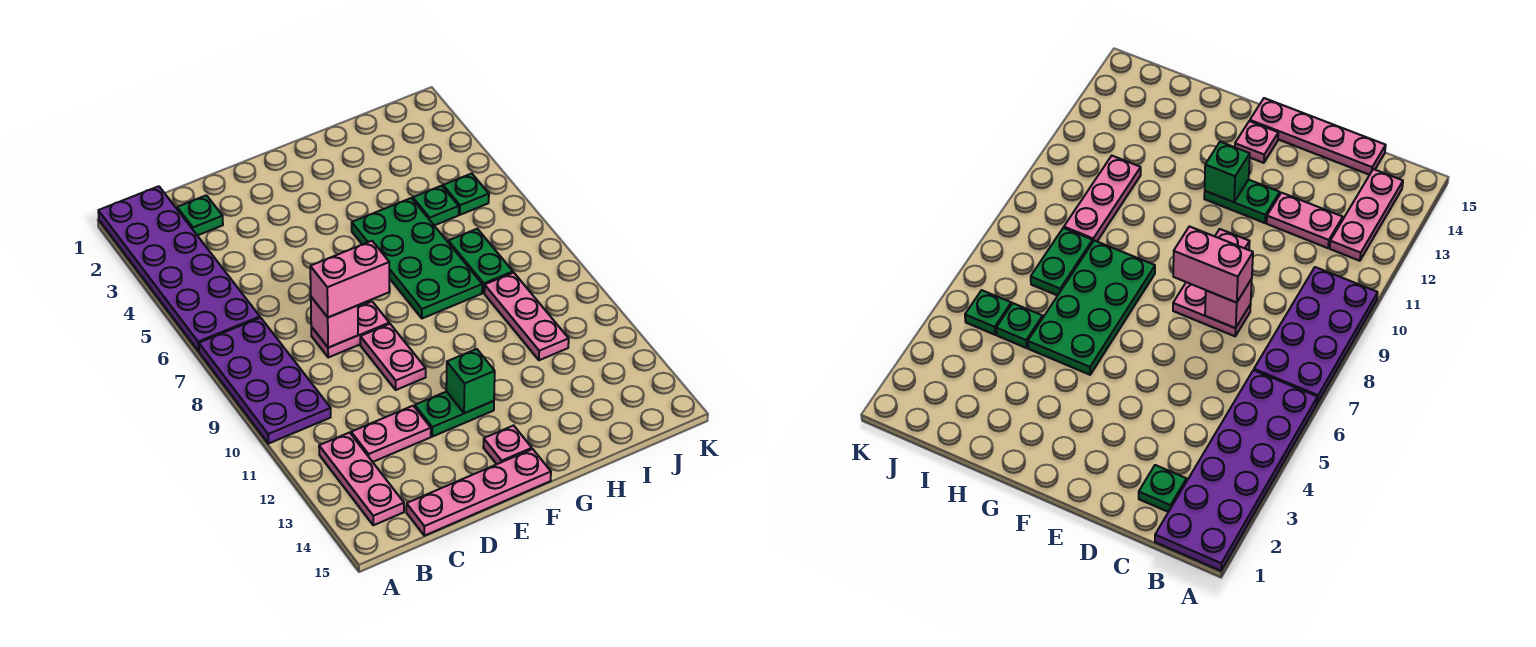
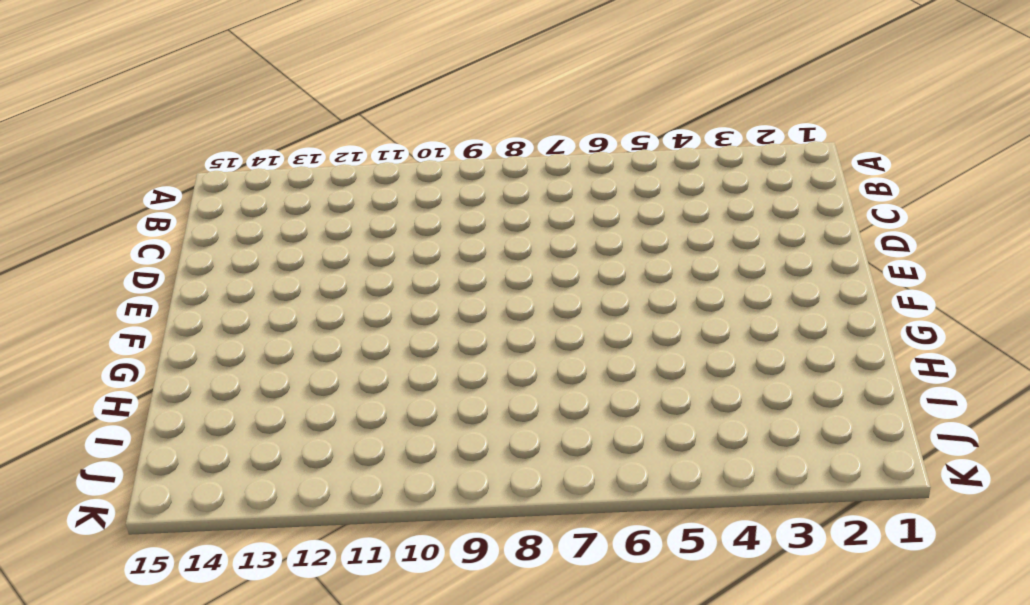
none -> purple plate A1:B6 level 1
none -> purple plate A7:B10 level 1
none -> pink plate B12:B14 level 1

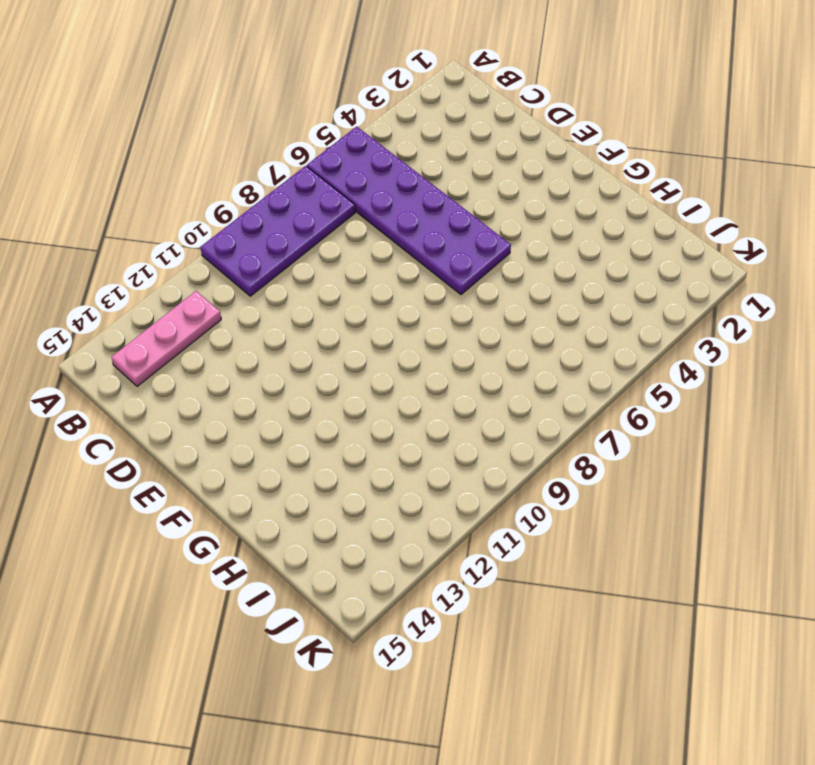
purple plate A5:F6 level 1 -> purple plate A1:B6 level 1
none -> green plate C2 level 1
none -> pink plate C12:D12 level 1
none -> pink plate C15:F15 level 1

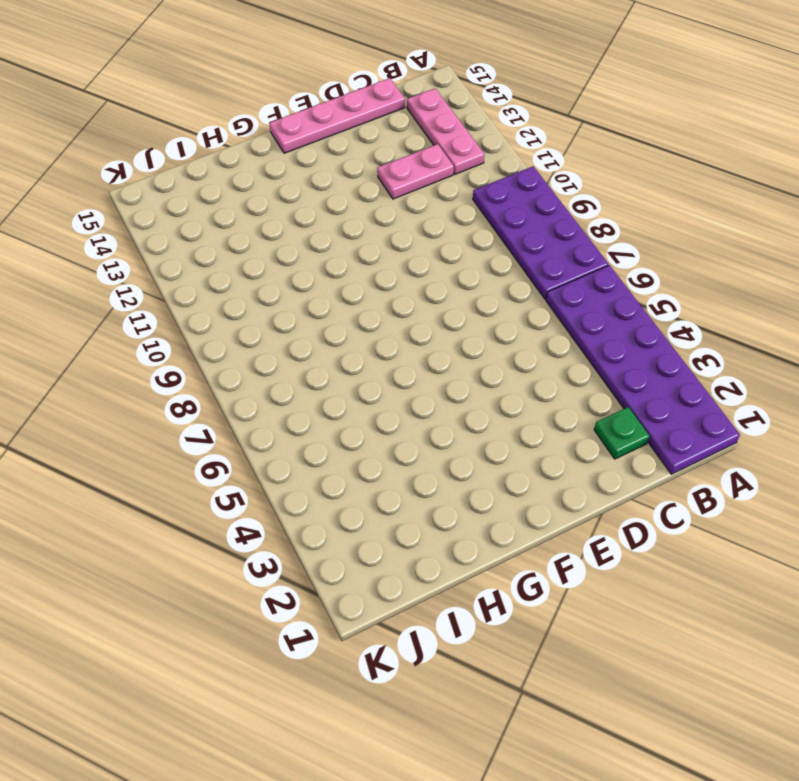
none -> pink plate D8:E8 level 1
none -> pink plate E9:E10 level 1
none -> green plate E12:F12 level 1

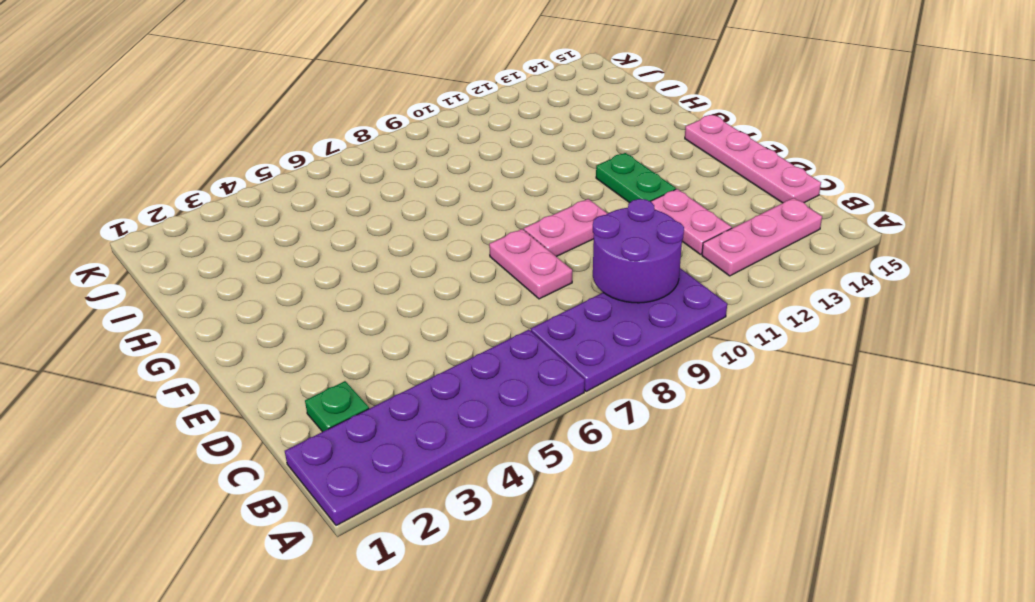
purple round brick B9:C10 level 2 -> none
none -> pink plate F14 level 1
none -> green plate G5:H8 level 1
none -> green plate I5 level 1

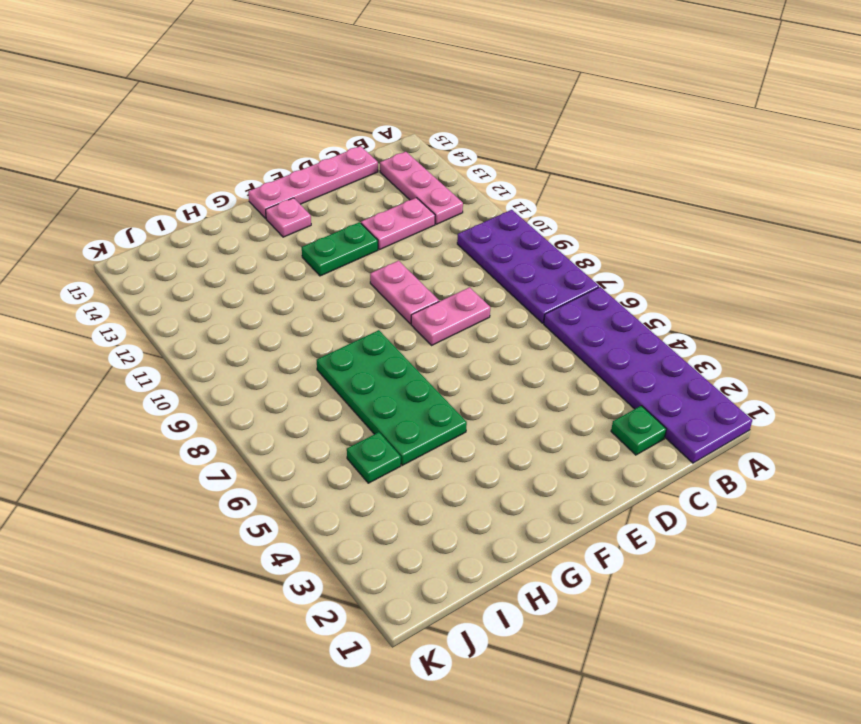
none -> green plate I7:I8 level 1
none -> pink plate I9:I11 level 1
none -> green plate J5 level 1

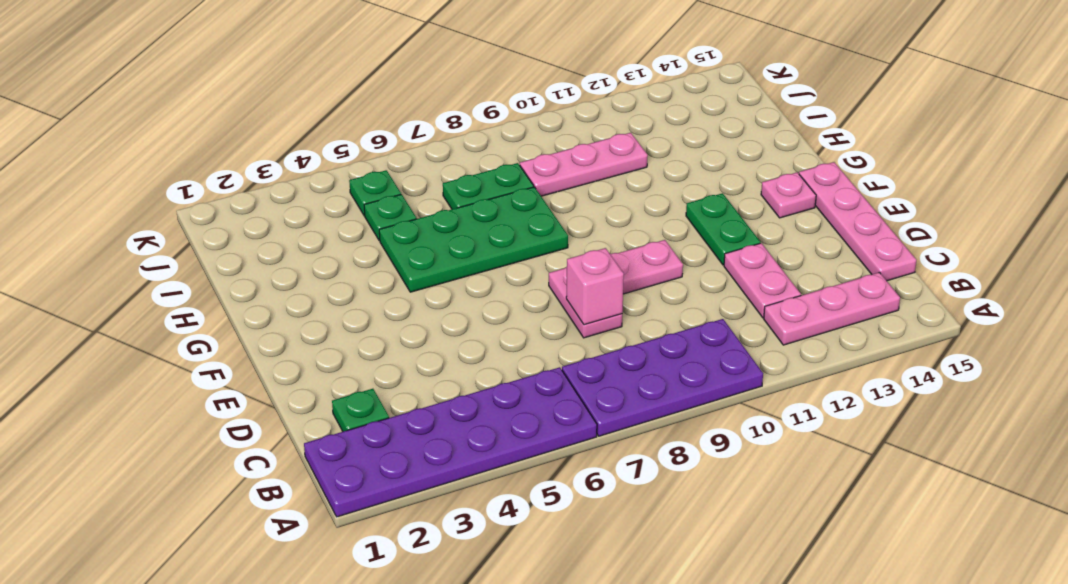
none -> green brick F12 level 2
none -> pink brick D8:E8 level 3

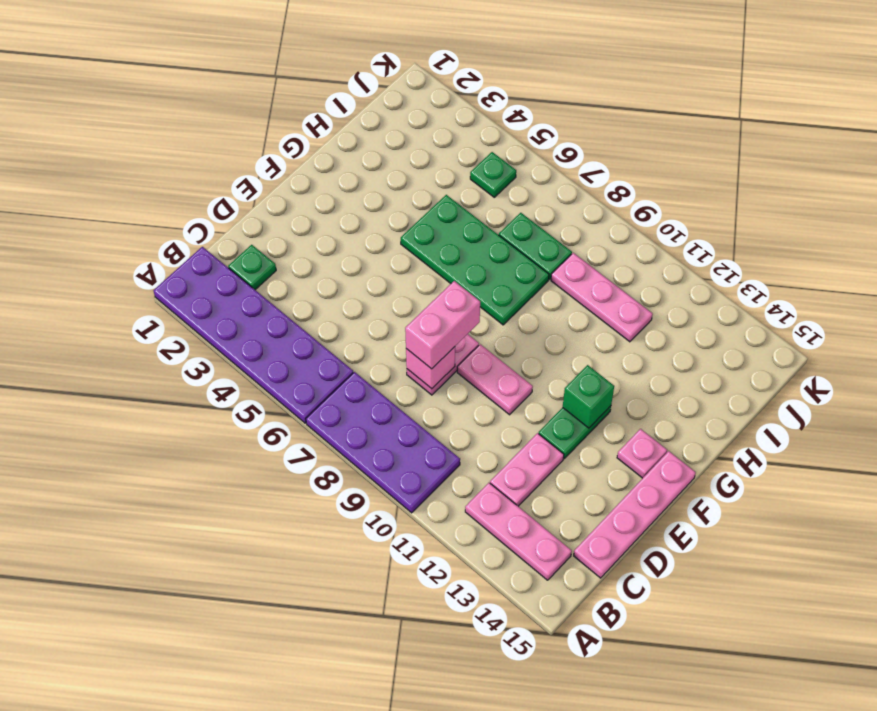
none -> green plate I5 level 1

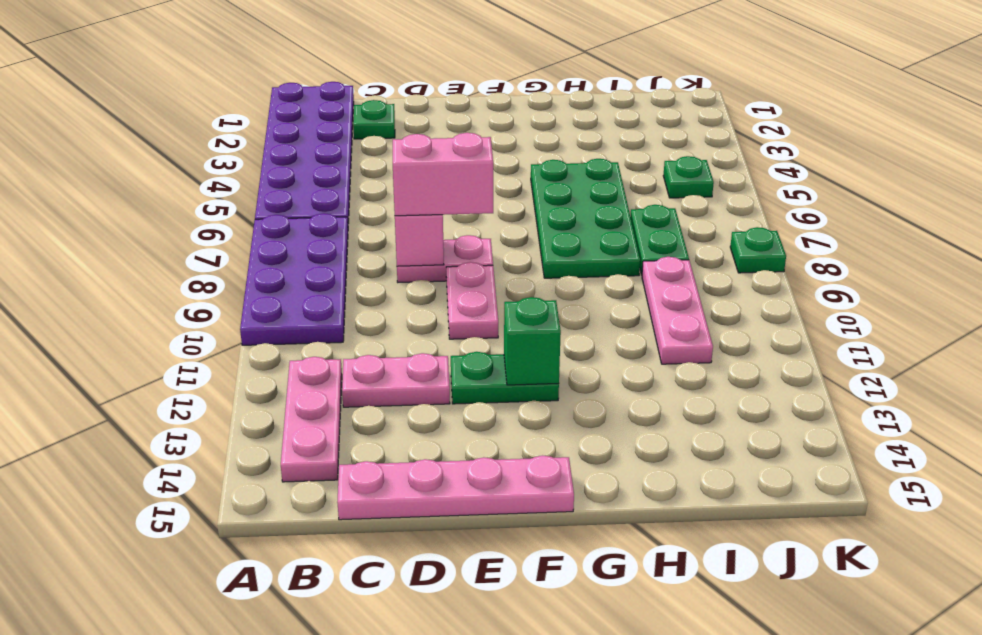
green plate K8 level 1 -> green plate I5 level 1
none -> pink plate F14 level 1

